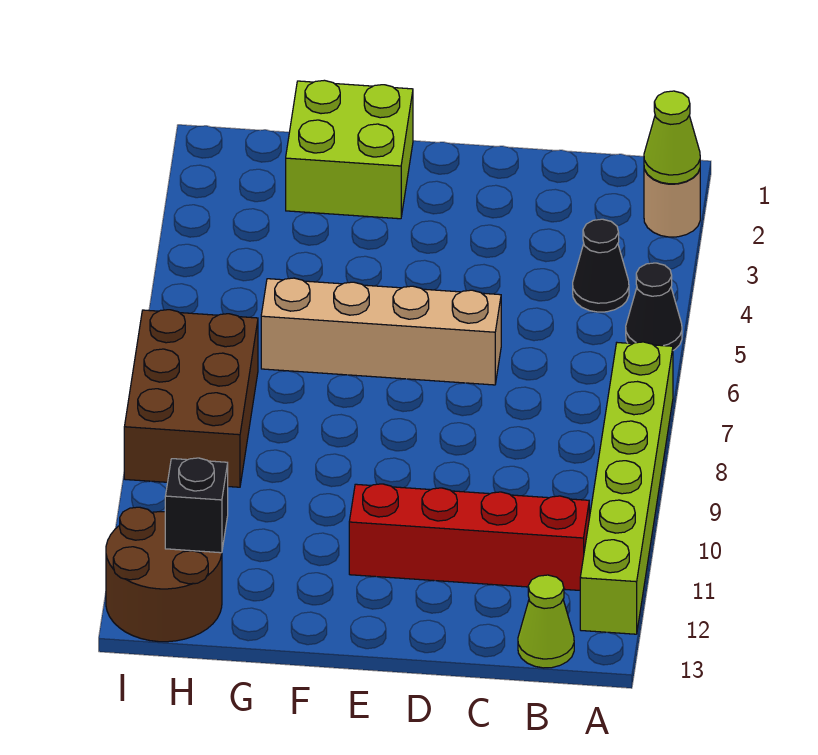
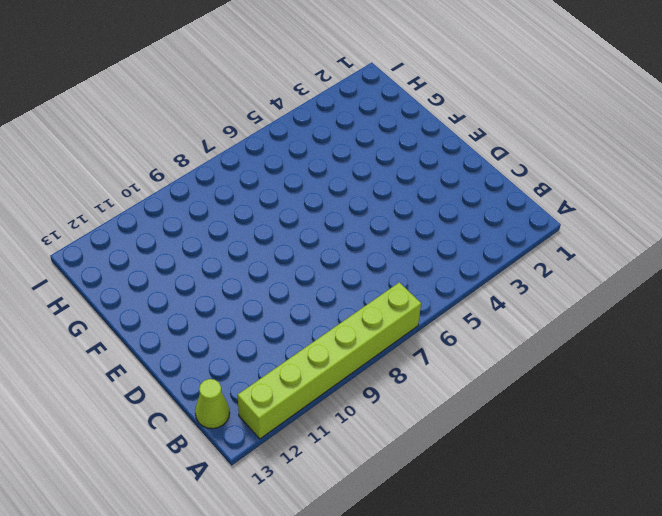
none -> tan round brick A2 level 1
none -> black cone A5 level 1
none -> black cone B4 level 1

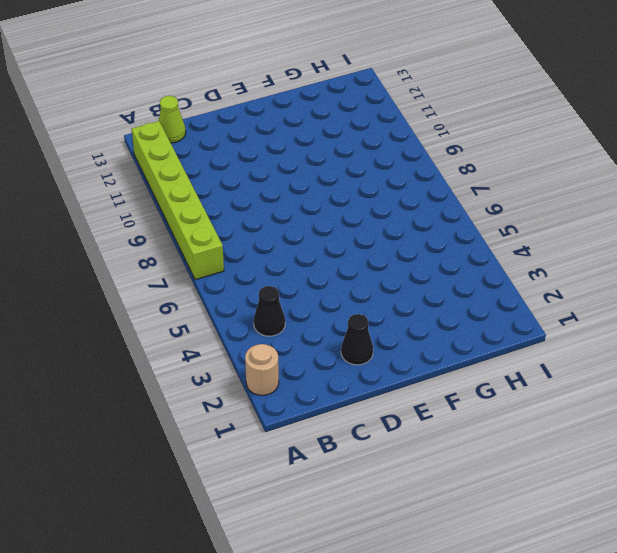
black cone D2 level 1 -> black cone A5 level 1
none -> red brick B11:E11 level 1
none -> tan brick D6:G6 level 1
none -> lime brick F1:G2 level 1

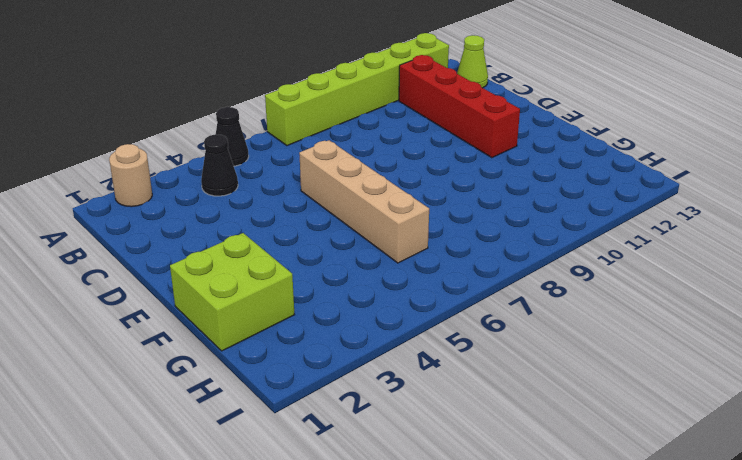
none -> brown brick H7:I9 level 1
none -> brown round brick H12:I13 level 1
none -> lime cone A2 level 2

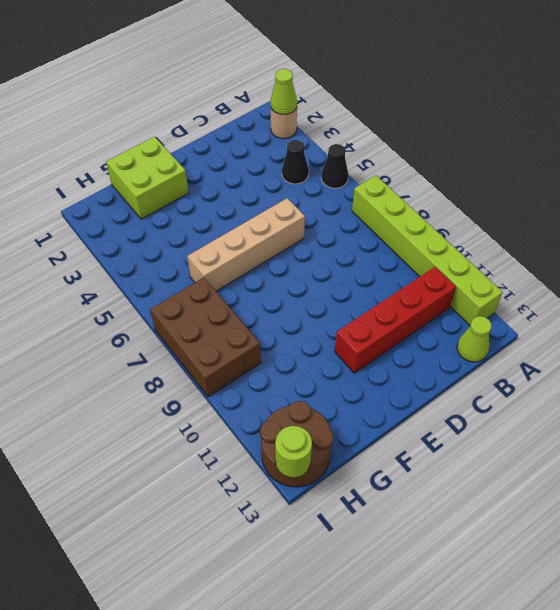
lime round brick I13 level 2 -> none
none -> black brick H12 level 2

